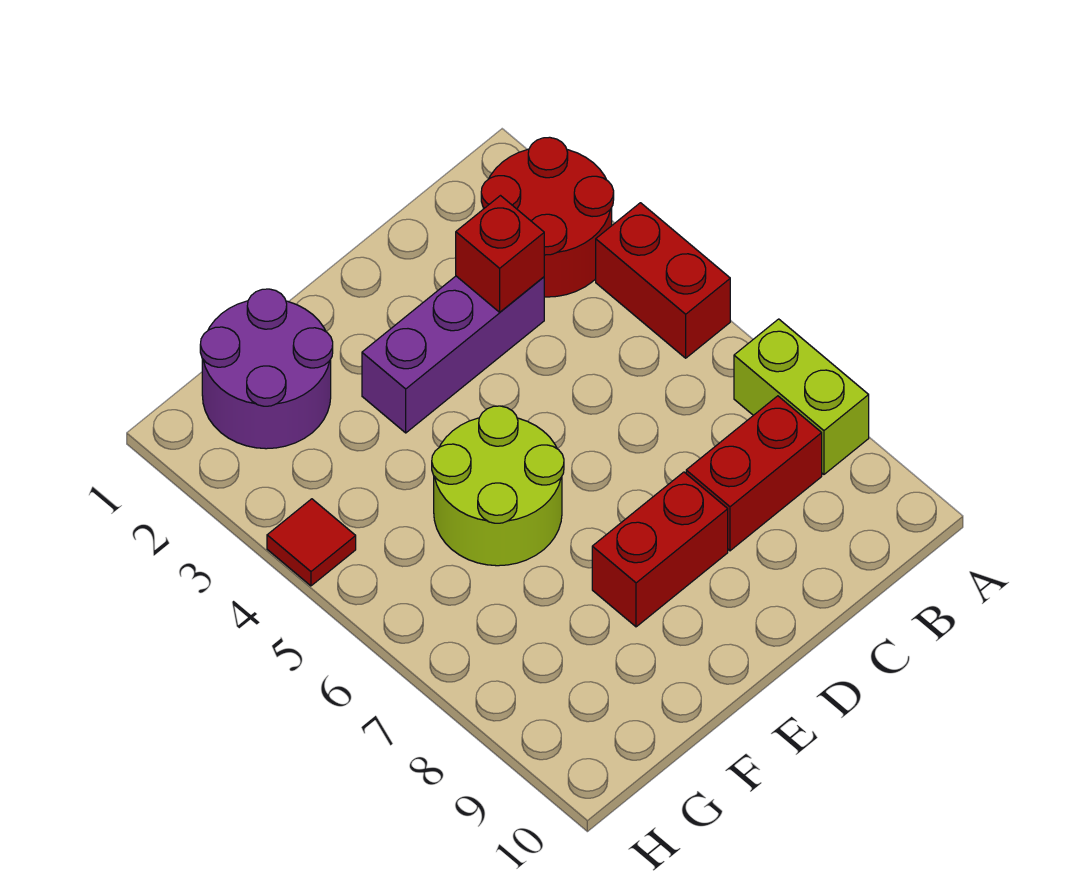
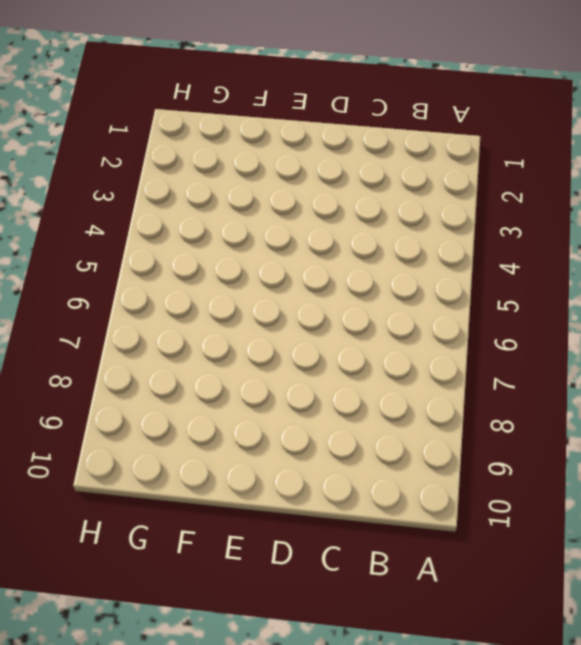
none -> red round brick A2:B3 level 1
none -> red brick A4:A5 level 1

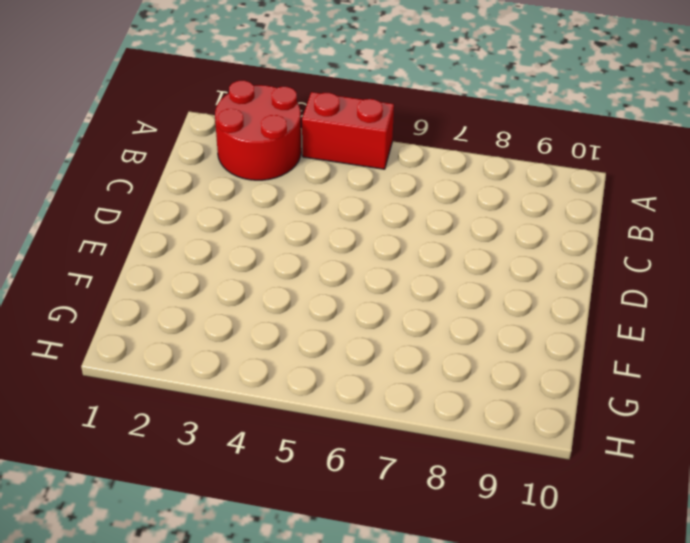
none -> lime brick A7:A8 level 1
none -> red brick B8:C8 level 1

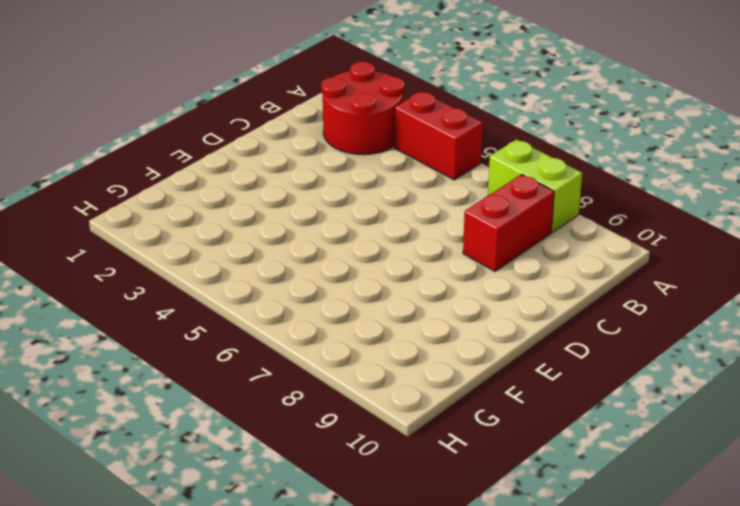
none -> purple brick C3:E3 level 1
none -> red brick D8:E8 level 1

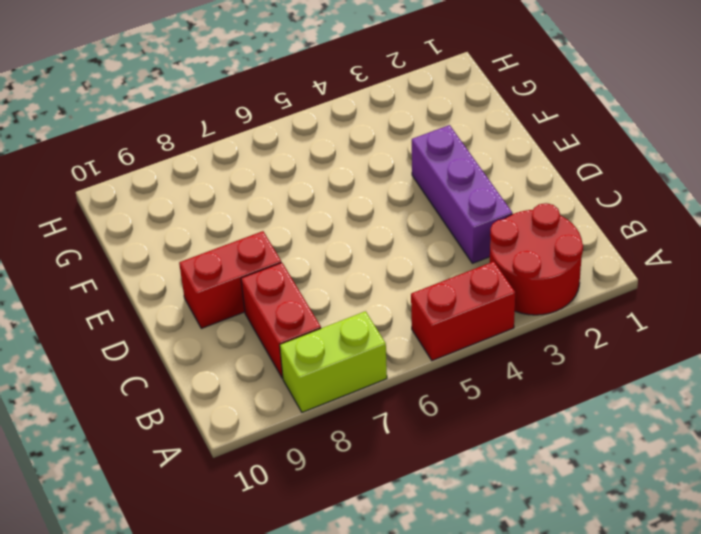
red brick D8:D9 level 1 -> red brick D8:E8 level 1
none -> lime round brick E5:F6 level 1
none -> purple round brick F1:G2 level 1

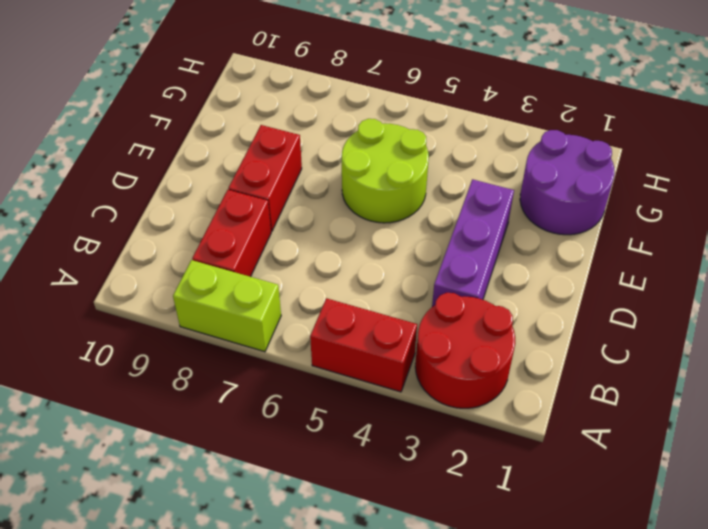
none -> red tile H4 level 1
none -> red brick C3 level 2

